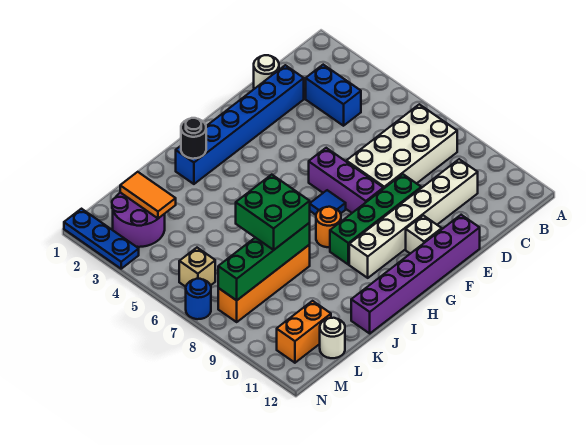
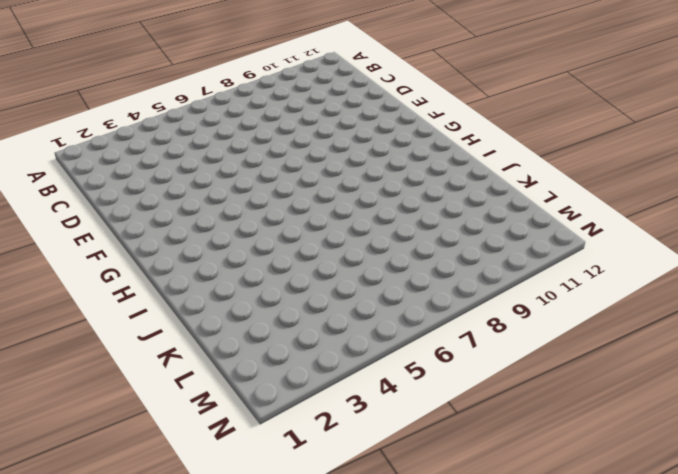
none -> white brick B7:E8 level 1
none -> blue brick C3:C4 level 1
none -> white brick C10:H10 level 1

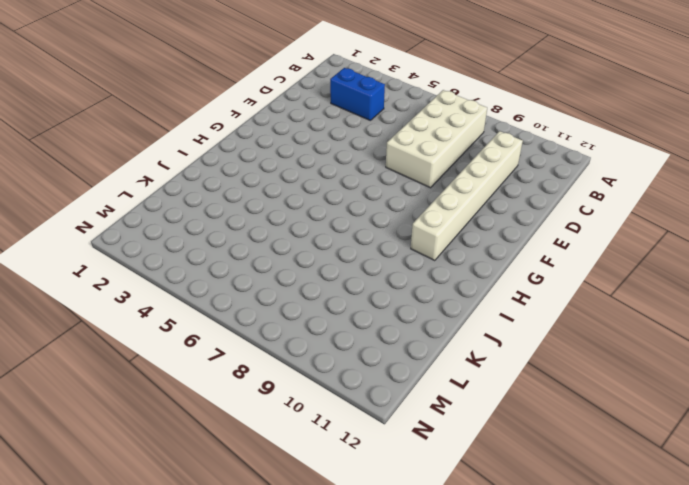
none -> white round brick D1 level 1
none -> blue brick D2:I2 level 1
none -> green brick E9:H9 level 1

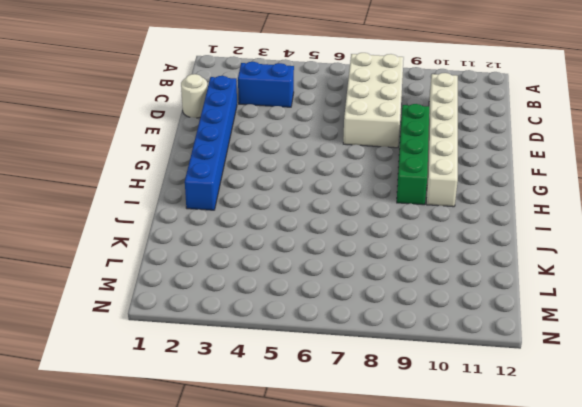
none -> purple brick E12:J12 level 1
none -> purple brick F6:F8 level 1
none -> white brick F11 level 1

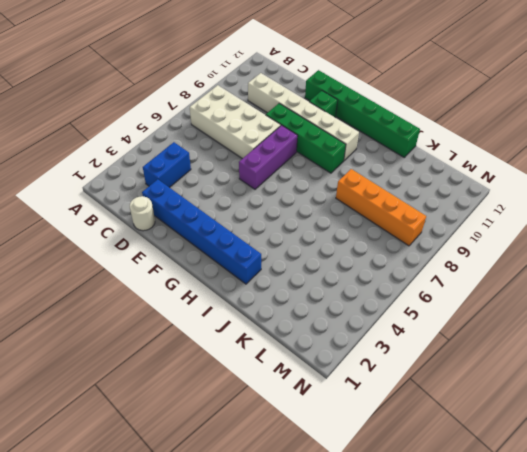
green brick E12:J12 level 1 -> purple brick E12:J12 level 1
green brick F11 level 1 -> white brick F11 level 1
none -> blue tile G7 level 1
none -> orange round brick H8 level 1
none -> purple round brick L2:M3 level 1

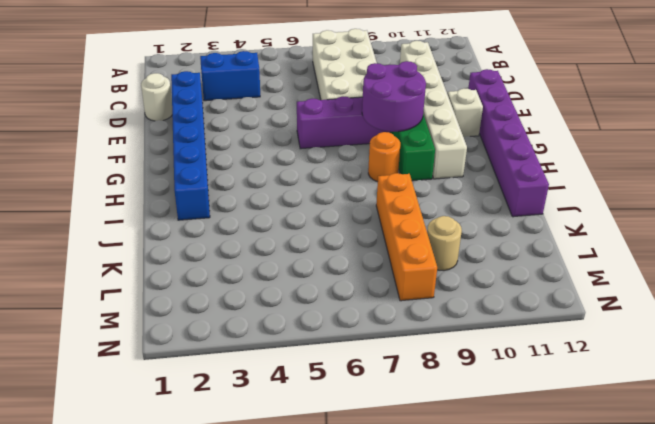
purple round brick F8:G9 level 2 -> purple round brick L2:M3 level 1
tan round brick L9 level 1 -> none
none -> blue tile G7 level 1
none -> orange brick L11:M11 level 1
none -> white round brick L12 level 1

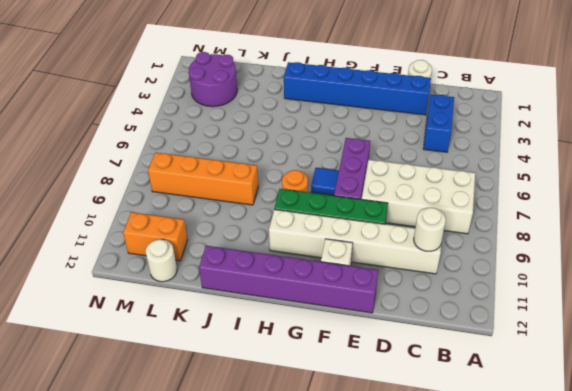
white round brick C10 level 2 -> none
none -> tan brick M6 level 1
none -> blue plate N1:N3 level 1
none -> blue round brick N7 level 1

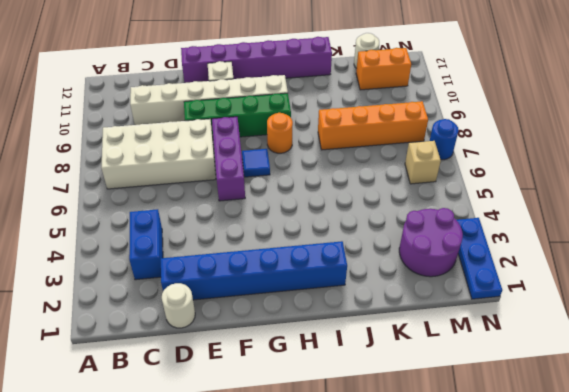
none -> black round brick I2 level 2
none -> green brick J8:M8 level 2
none -> orange tile L2:L3 level 2

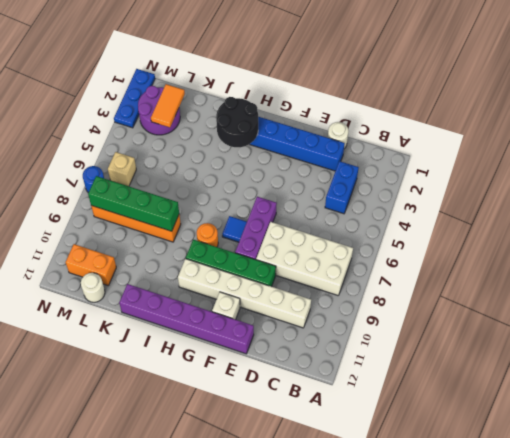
black round brick H2:I3 level 2 -> black round brick I2 level 2
none -> green brick J7:K8 level 3

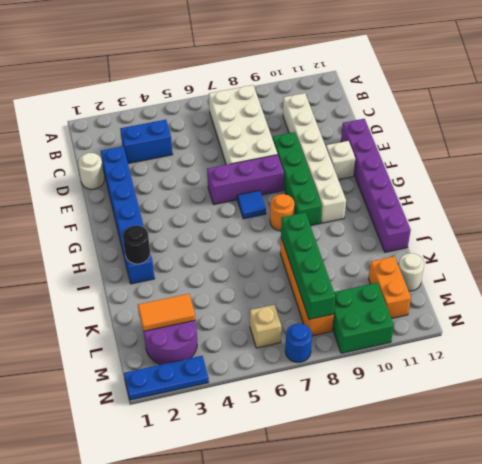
green brick M9:N10 level 1 -> green brick J7:K8 level 3

